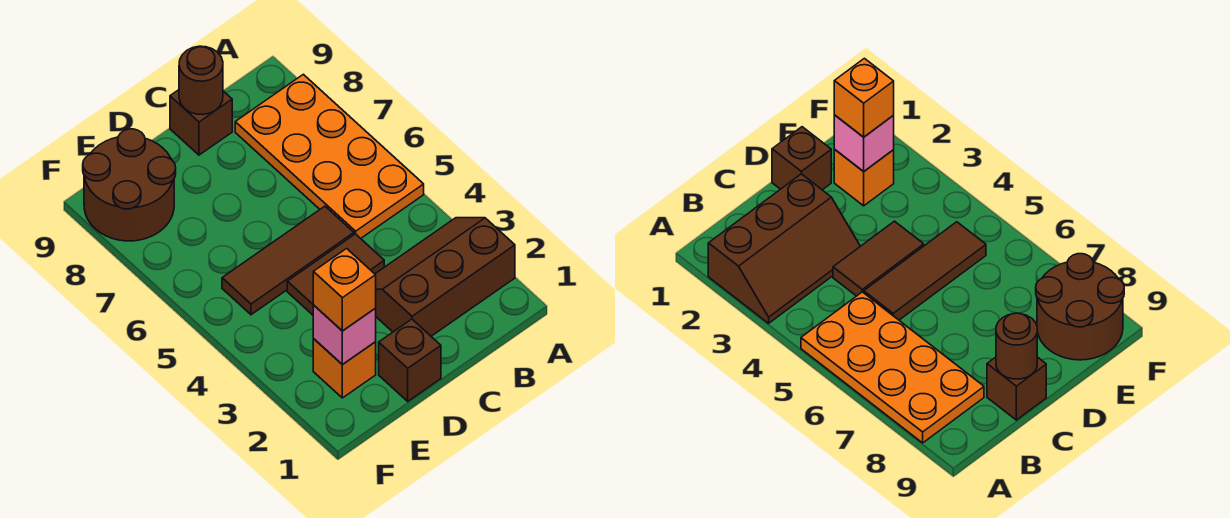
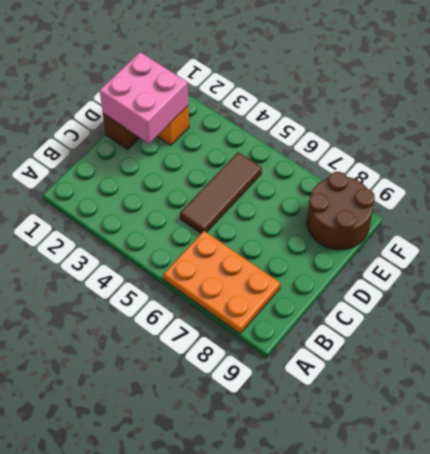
orange plate A6:B8 level 1 -> orange plate A5:B8 level 1
pink brick D1:E2 level 2 -> pink brick E2 level 2
none -> brown slope A2:C3 level 1 top 2
none -> brown tile C4:D4 level 1

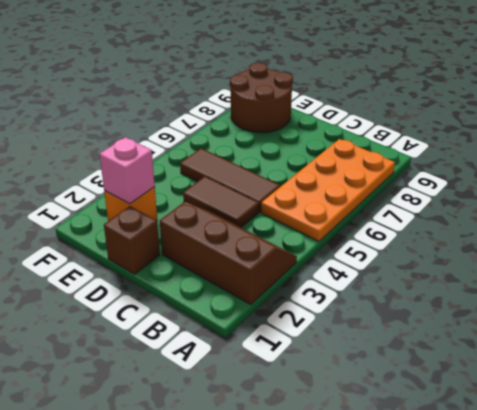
none -> brown brick C9 level 1
none -> brown round brick C9 level 2

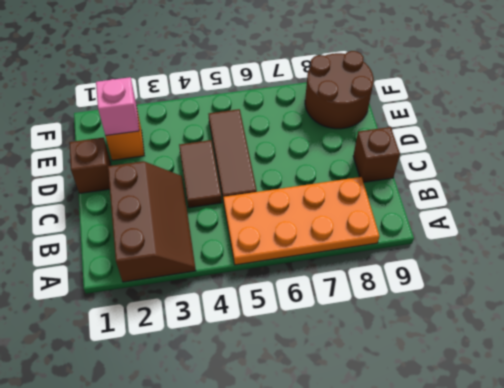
none -> brown round brick C9 level 2
none -> orange brick E2 level 3

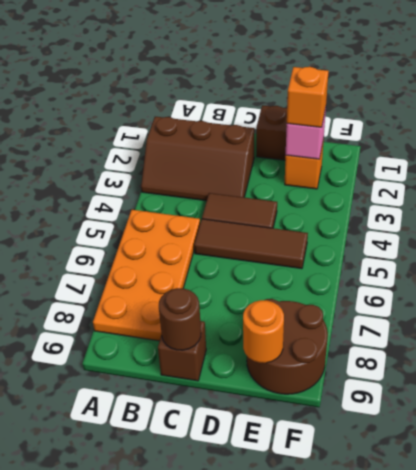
orange round brick E9 level 2 -> none

